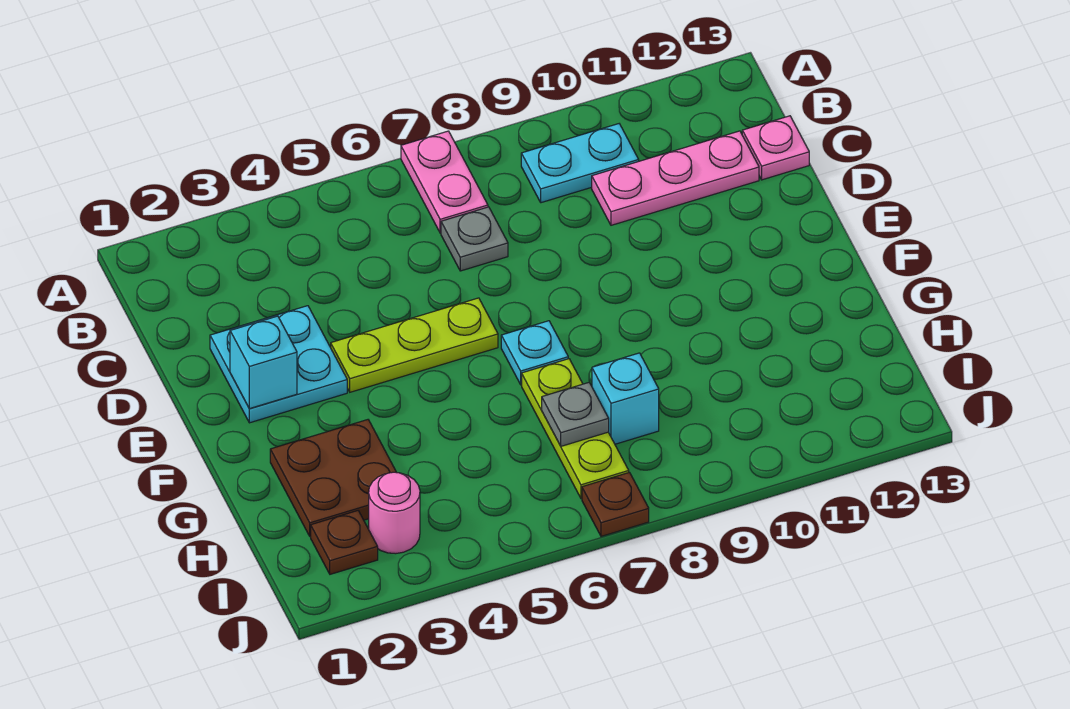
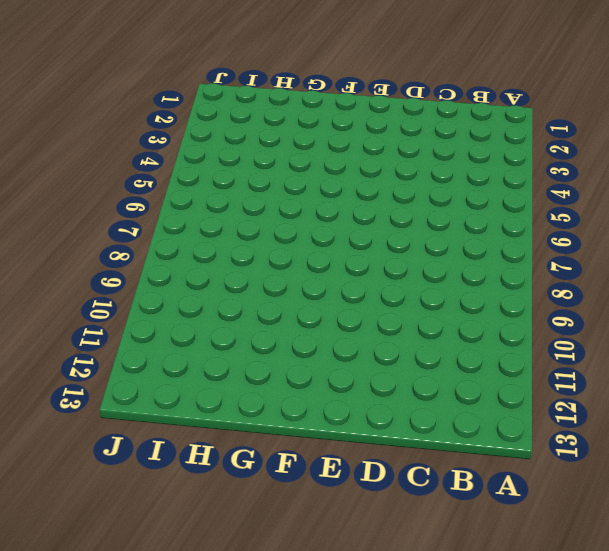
none -> pink plate A7:B7 level 1
none -> cyan plate B9:B10 level 1
none -> grey plate C7 level 1

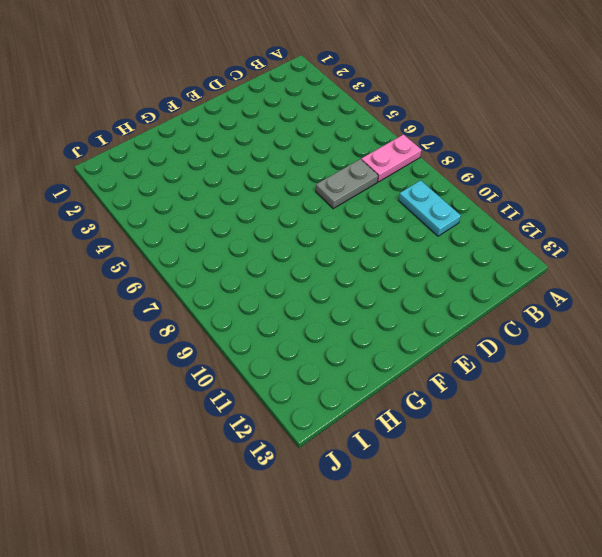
grey plate C7:D7 level 1 -> grey plate C7 level 1
none -> pink plate C10:C12 level 1
none -> pink plate C13 level 1
none -> cyan plate D2:E3 level 1

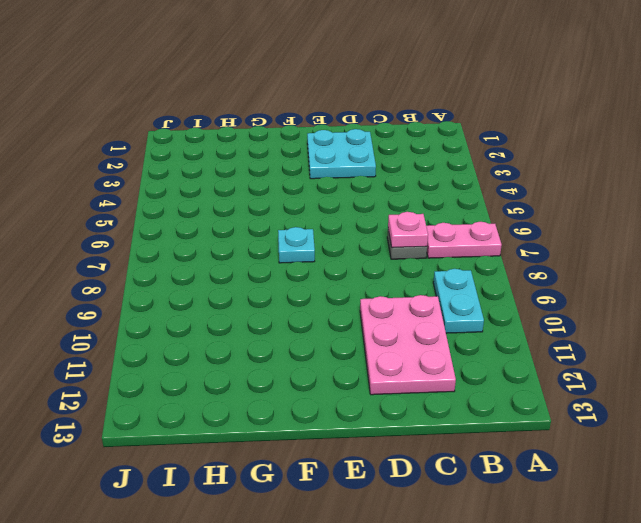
pink plate C7 level 2 -> pink plate C13 level 1
pink plate C10:D12 level 1 -> pink plate C10:C12 level 1
none -> lime plate E4:E6 level 1
none -> brown plate G2:H3 level 1
none -> lime plate G7:I7 level 1

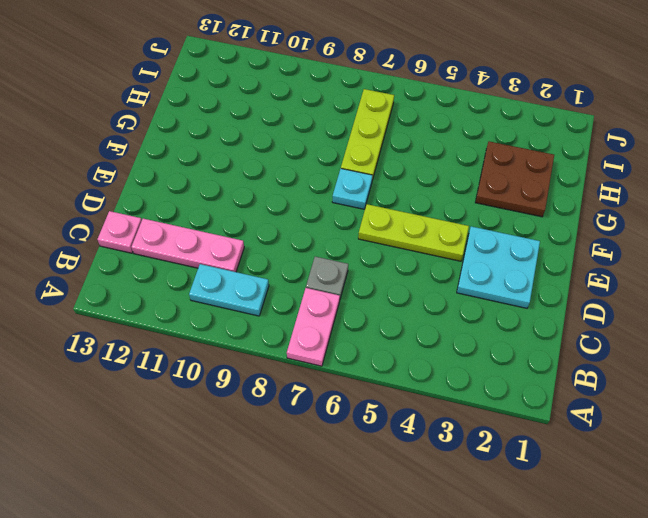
none -> cyan brick H8 level 1
none -> brown plate I2 level 1
none -> pink round brick I3 level 1

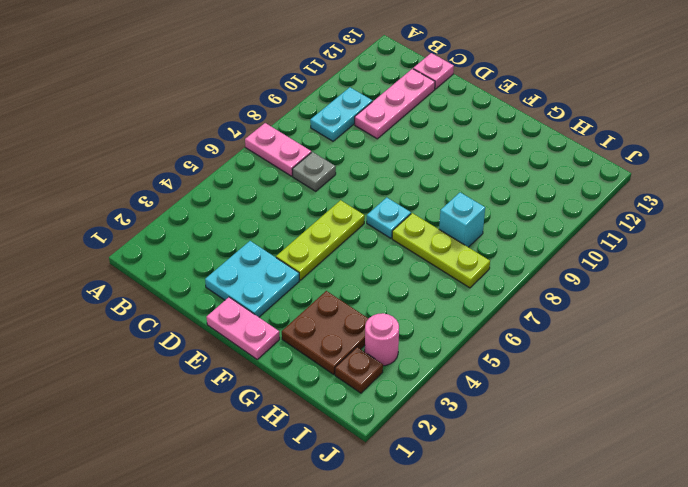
pink plate E1:F1 level 1 -> none
none -> brown plate J7 level 1
none -> cyan brick E2 level 2
none -> grey plate H7 level 2

